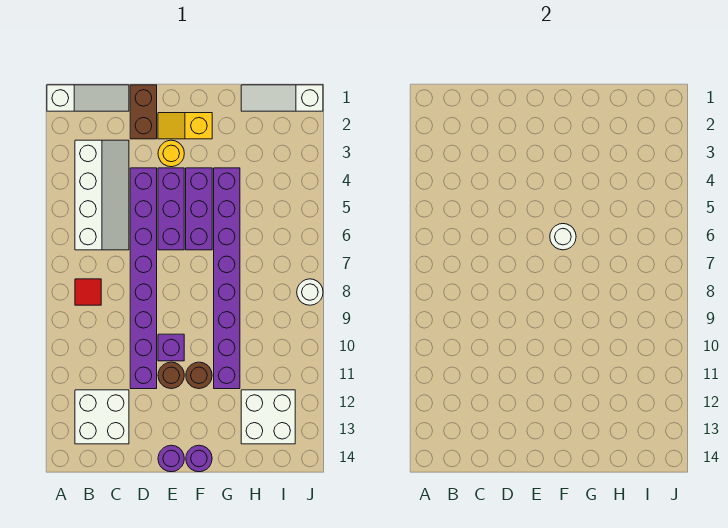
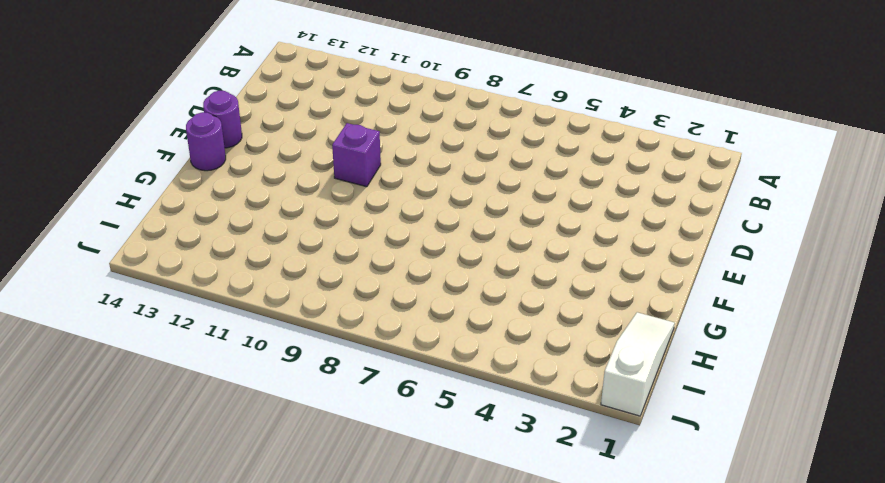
none -> white slope A1:C1 level 1 top A
none -> white slope B3:C6 level 1 top B
none -> red tile B8 level 1

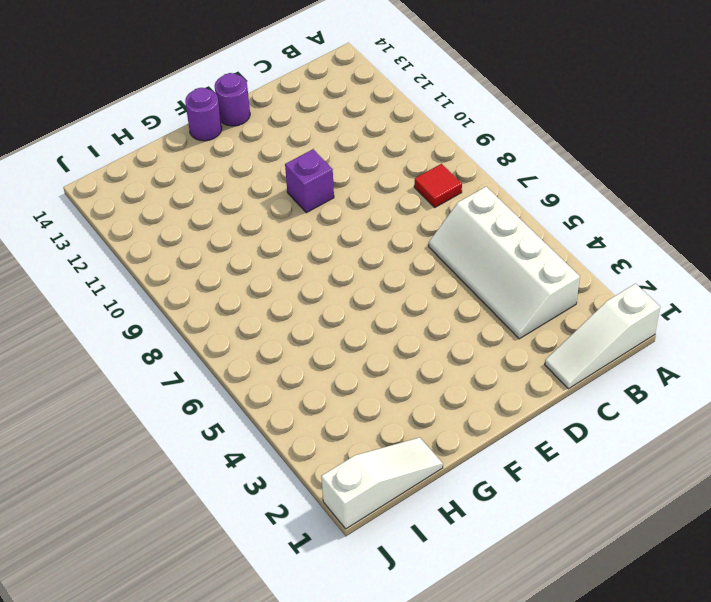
none -> white brick B12:C13 level 1
none -> brown brick D1:D2 level 1
none -> purple brick D4:D11 level 1

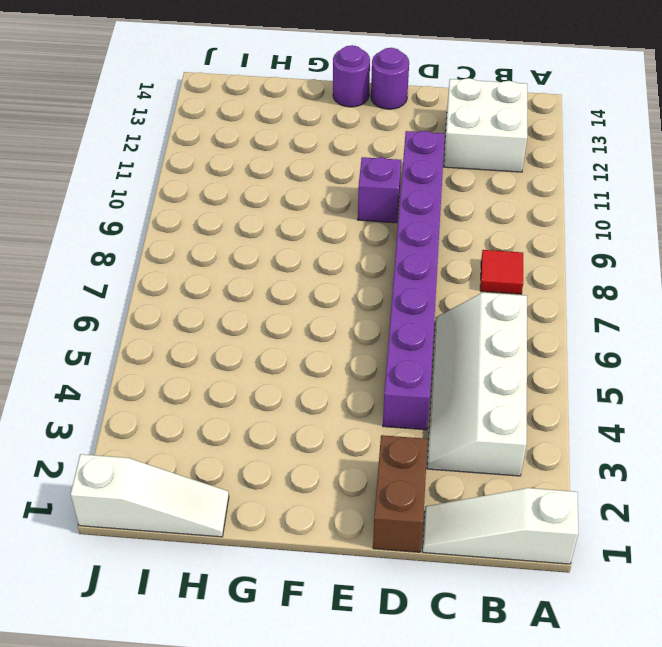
none -> yellow slope E2:F2 level 1 top F
none -> yellow round brick E3 level 1
none -> purple brick E4:E6 level 1

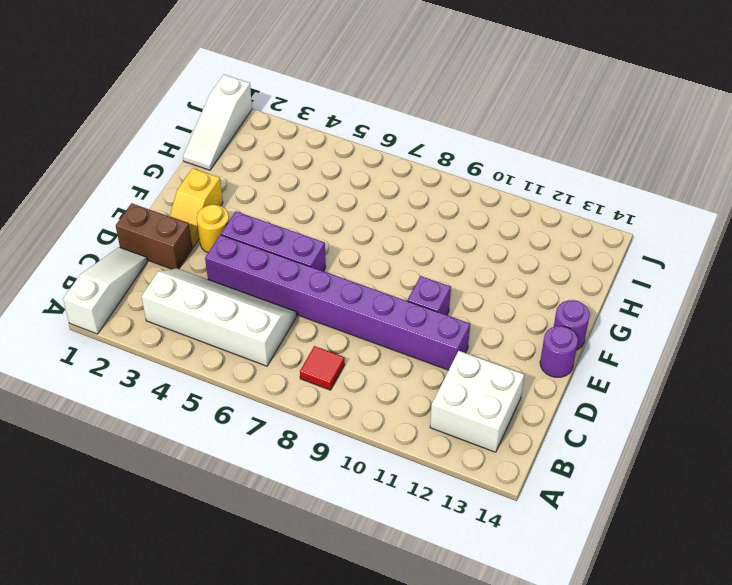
none -> brown round brick E11 level 1
none -> purple brick F4:F6 level 1
none -> brown round brick F11 level 1

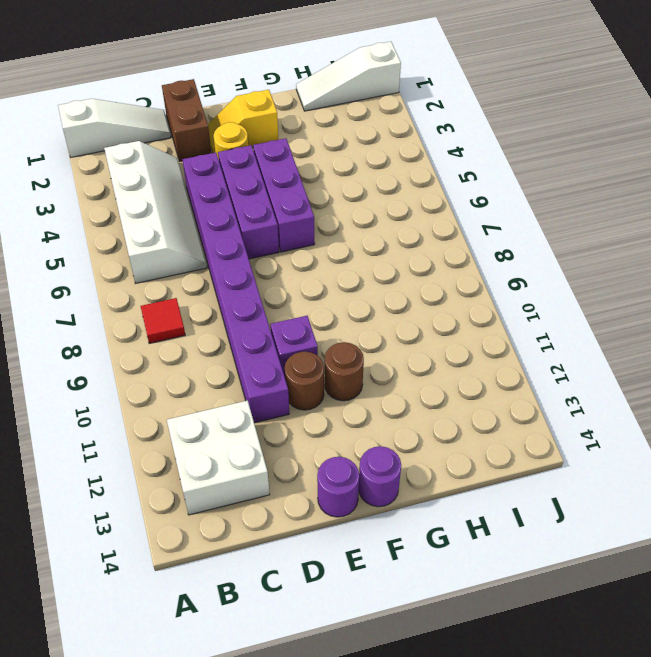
none -> purple brick G4:G11 level 1
none -> white brick H12:I13 level 1
none -> white round brick J8 level 1

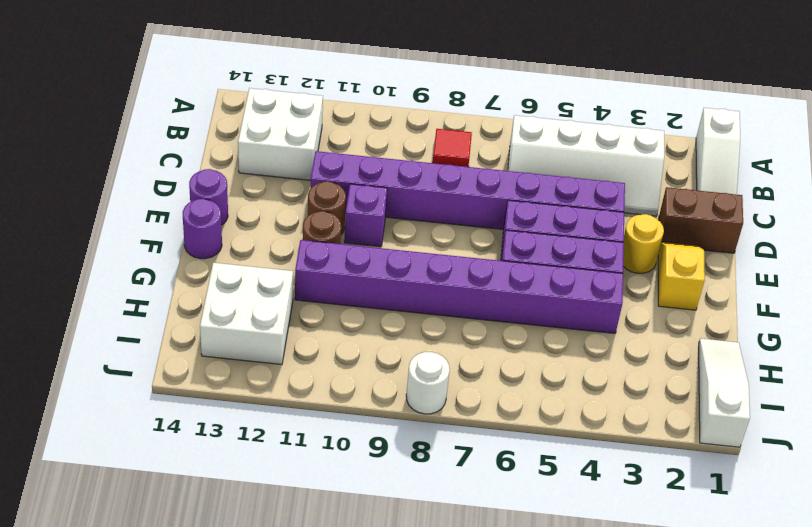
none -> white round brick F6 level 2

